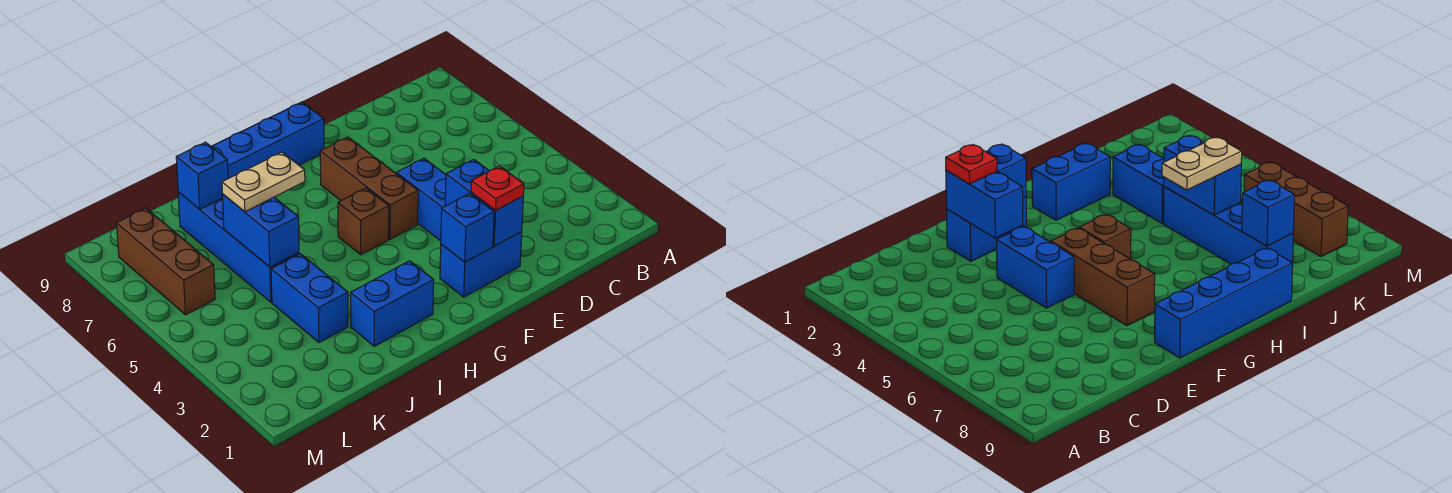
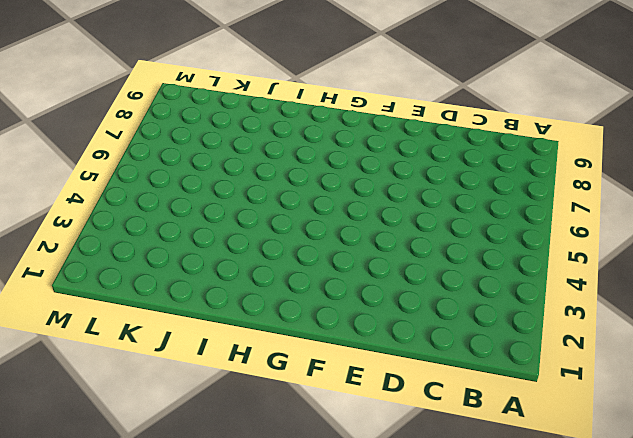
none -> blue brick E2:F2 level 1
none -> blue brick E4:E5 level 1
none -> brown brick F5:F7 level 1

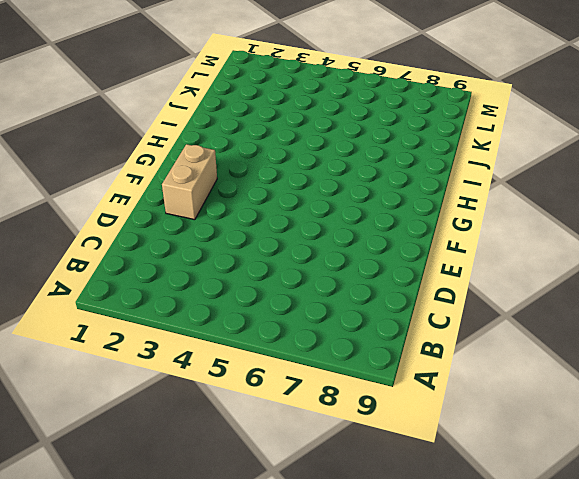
tan brick E2:F2 level 1 -> blue brick E2:F2 level 1
none -> blue brick E4:E5 level 1
none -> brown brick F5:F7 level 1
none -> blue brick F9:I9 level 1

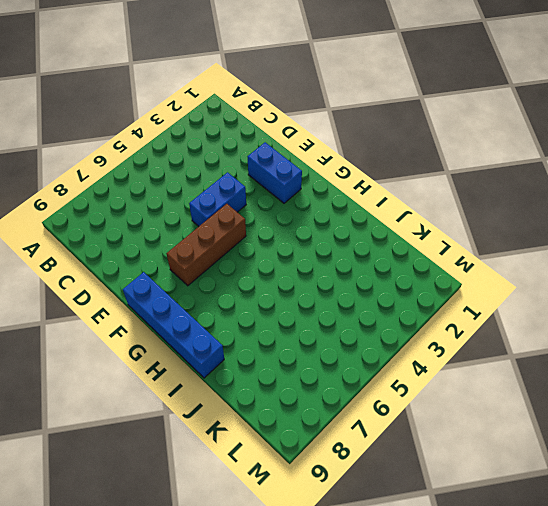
none -> brown brick G5 level 1
none -> blue brick H2:I2 level 1
none -> blue brick J3:J4 level 1

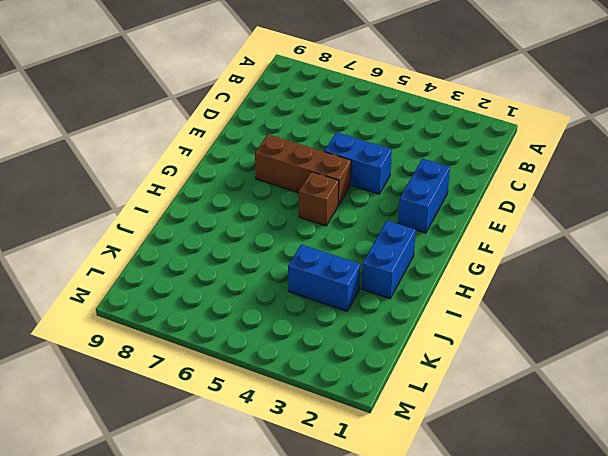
none -> blue brick F9:I9 level 1
none -> blue brick J5:J8 level 1
none -> brown brick L6:L8 level 1

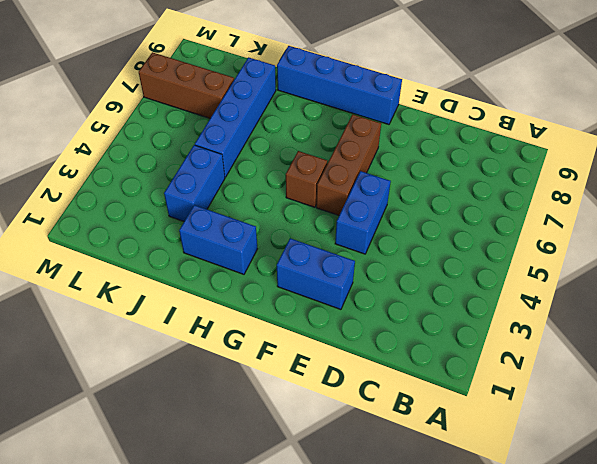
brown brick K7:M7 level 1 -> brown brick L6:L8 level 1
none -> blue brick E2:E3 level 2
none -> blue brick F2 level 2
none -> blue brick J5:J6 level 2

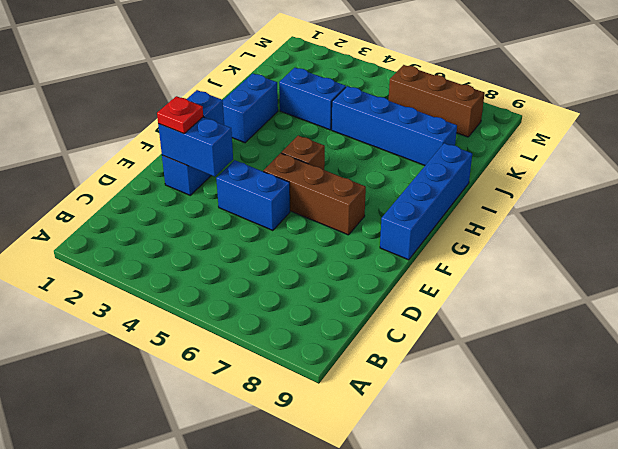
none -> blue brick J5:J6 level 2
none -> blue brick J8 level 2
none -> tan plate I6:J6 level 3

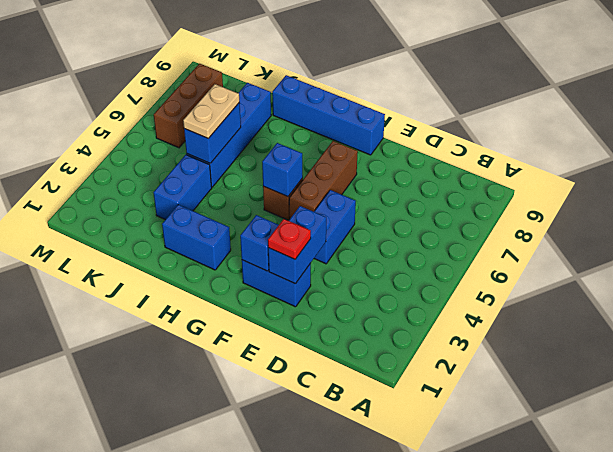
blue brick G5 level 2 -> blue brick J8 level 2
tan plate J5:J6 level 3 -> tan plate I6:J6 level 3

